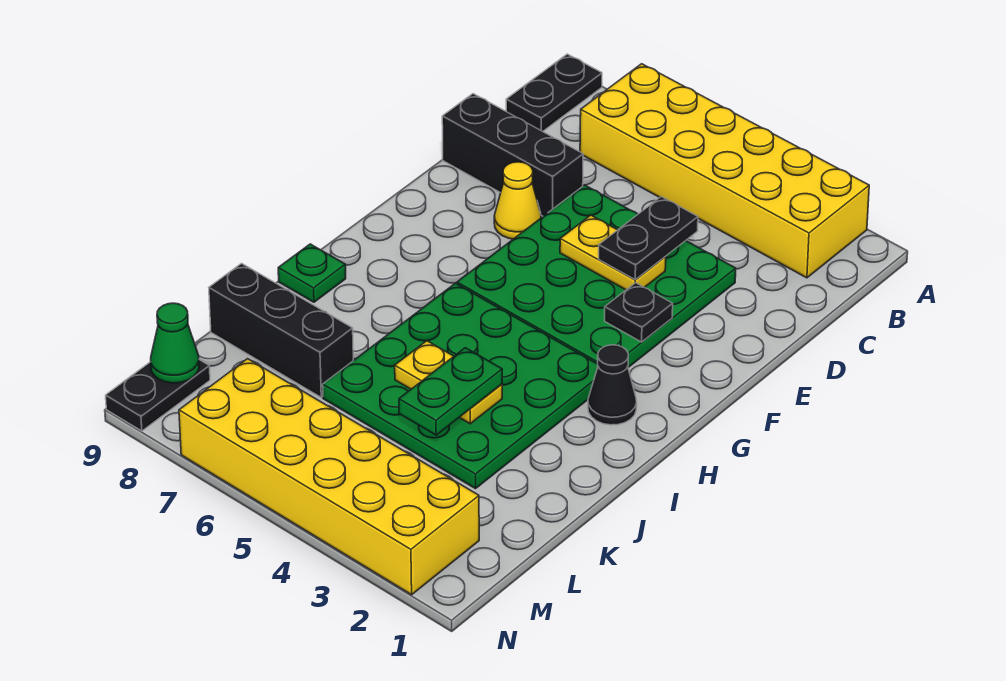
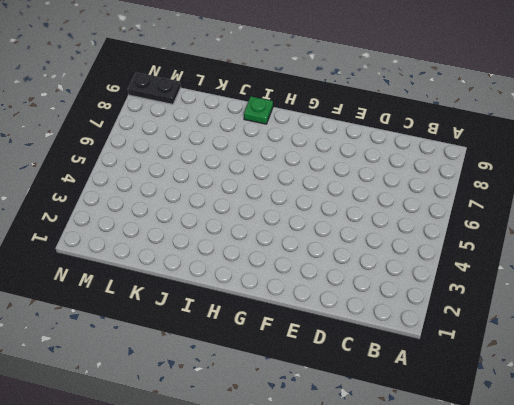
none -> yellow brick A2:B7 level 1
none -> black plate A9:B9 level 1
none -> green plate D3:G6 level 1

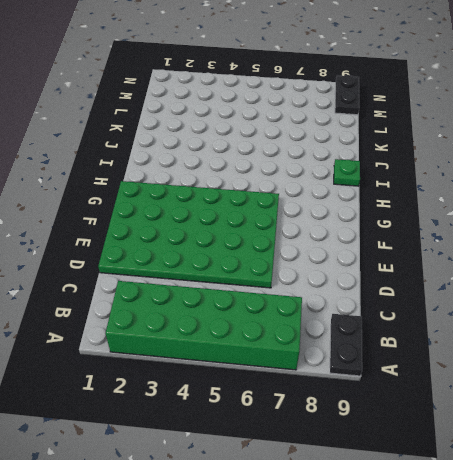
green brick A2:B7 level 1 -> yellow brick A2:B7 level 1
green plate D1:G6 level 1 -> green plate D3:G6 level 1
none -> black brick D7:D9 level 1
none -> yellow cone E7 level 1
none -> black cone H2 level 1

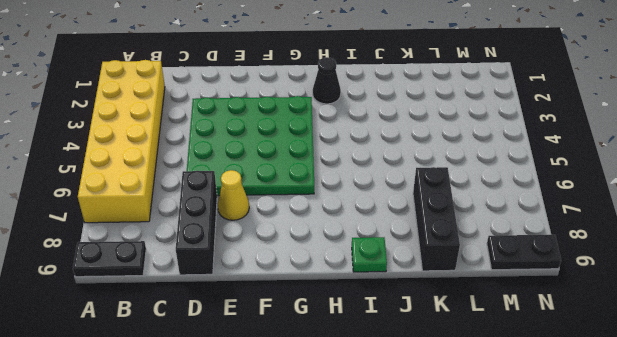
none -> green plate H3:K6 level 1
none -> yellow brick M2:N7 level 1
none -> yellow plate E4:E5 level 2

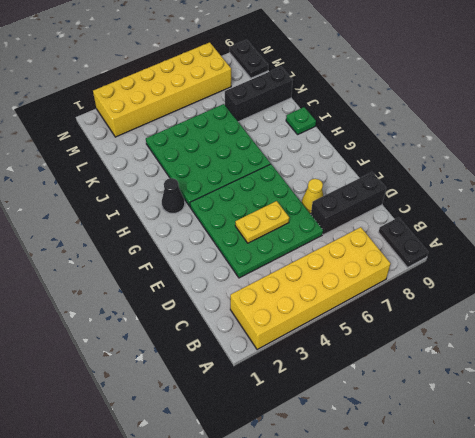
none -> black plate F3 level 2
none -> yellow plate J4:J5 level 2
none -> green cone M9 level 2

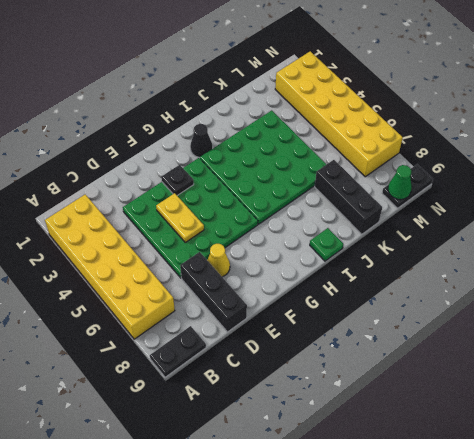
none -> yellow plate J4:J5 level 2
none -> black plate D4:E4 level 3
none -> green plate J4:K4 level 3

